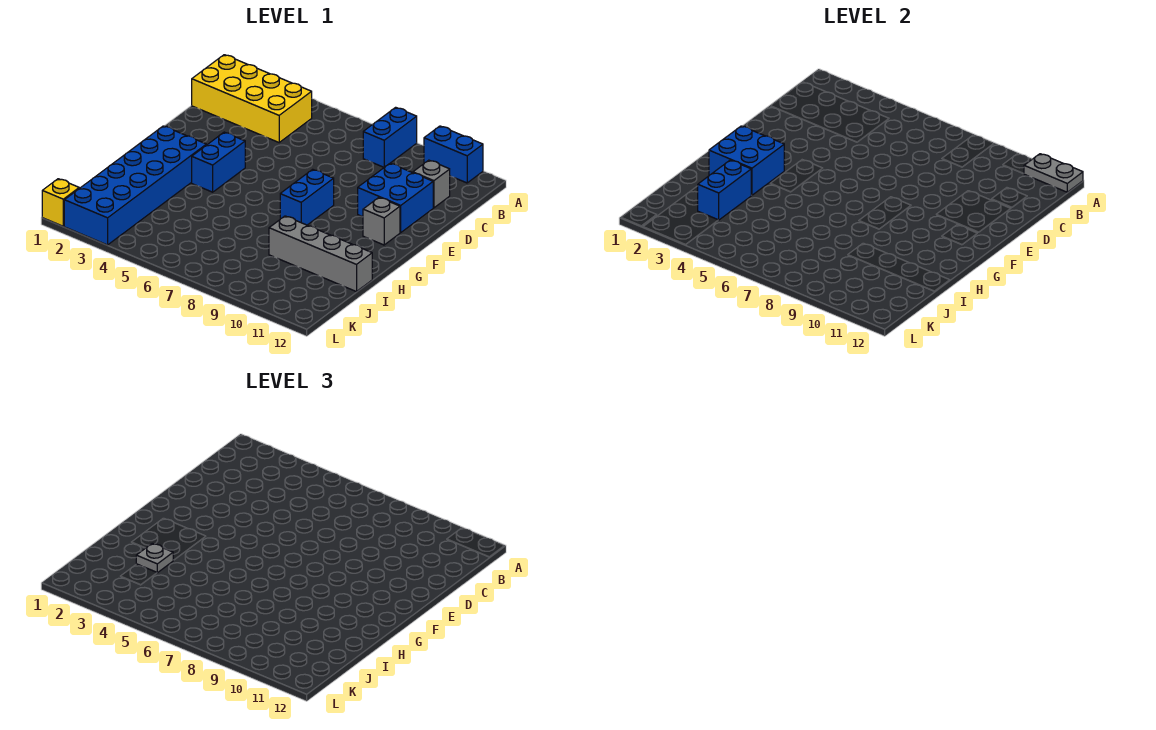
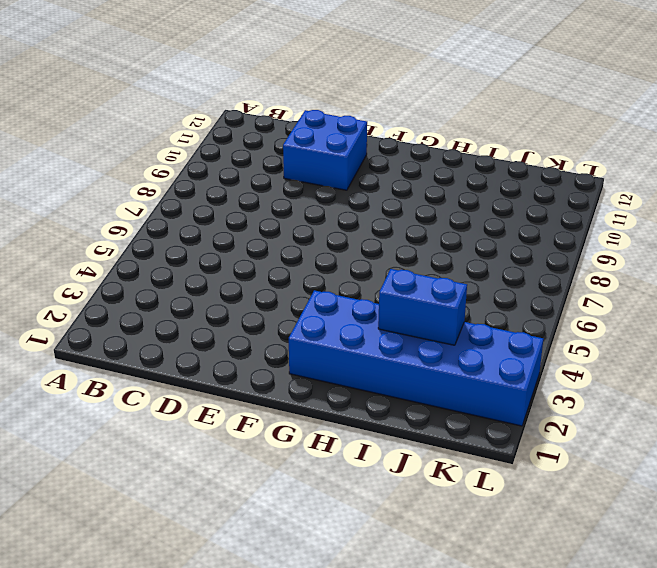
none -> blue brick A8:B8 level 1
none -> blue brick A10:A11 level 1
none -> yellow brick B1:C4 level 1

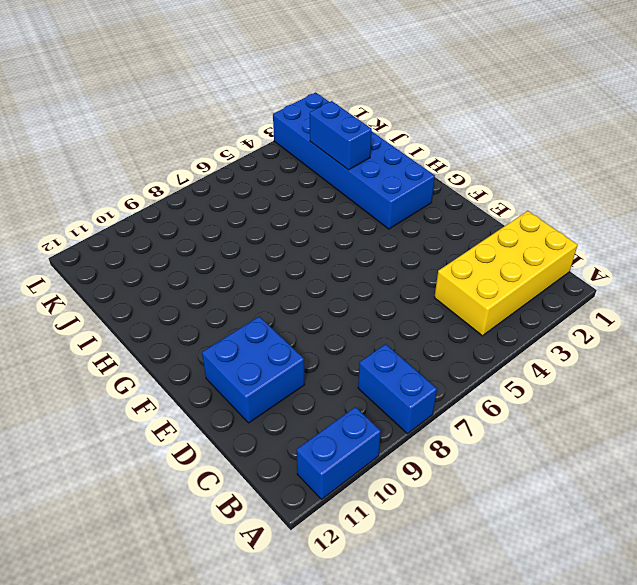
none -> grey brick C11 level 1
none -> blue brick F4:G4 level 1
none -> blue brick F8:G8 level 1

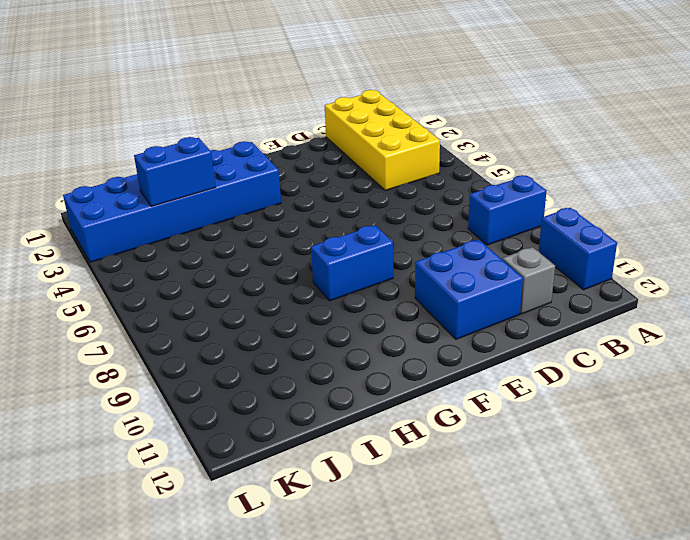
none -> blue brick F4:G4 level 1
none -> grey brick F11 level 1
none -> grey brick I9:I12 level 1

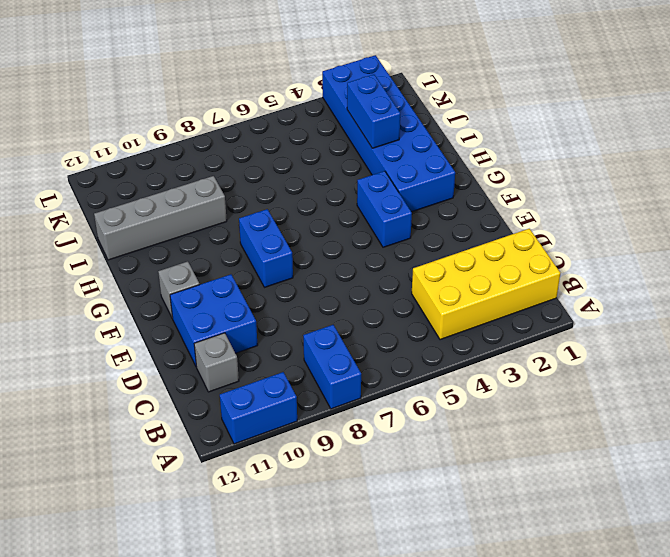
none -> yellow brick L1 level 1
none -> grey plate A11:A12 level 2
none -> blue brick G2:H3 level 2

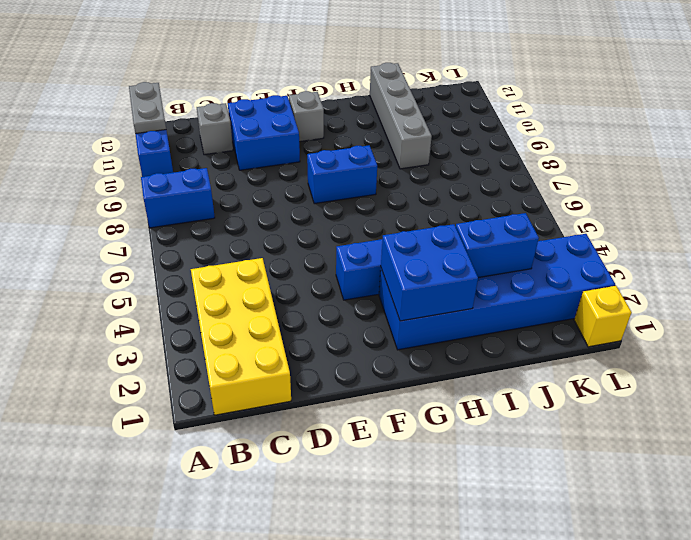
none -> grey plate I3 level 3

